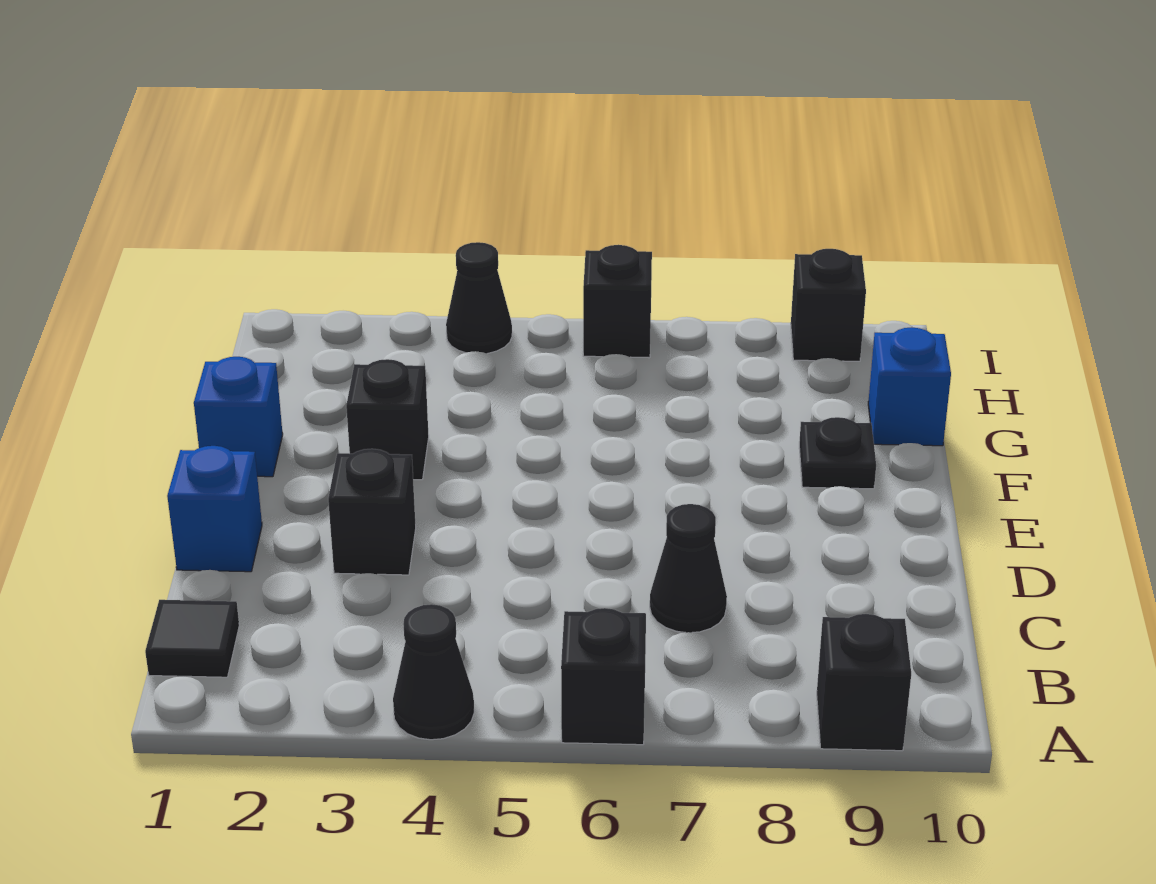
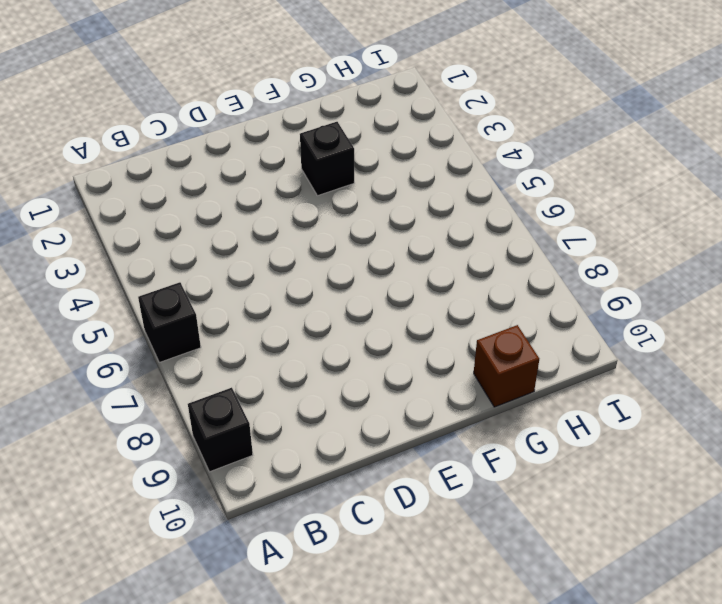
brown brick G10 level 1 -> blue brick G10 level 1
none -> black cone A4 level 1
none -> black tile B1 level 1
none -> black cone C7 level 1

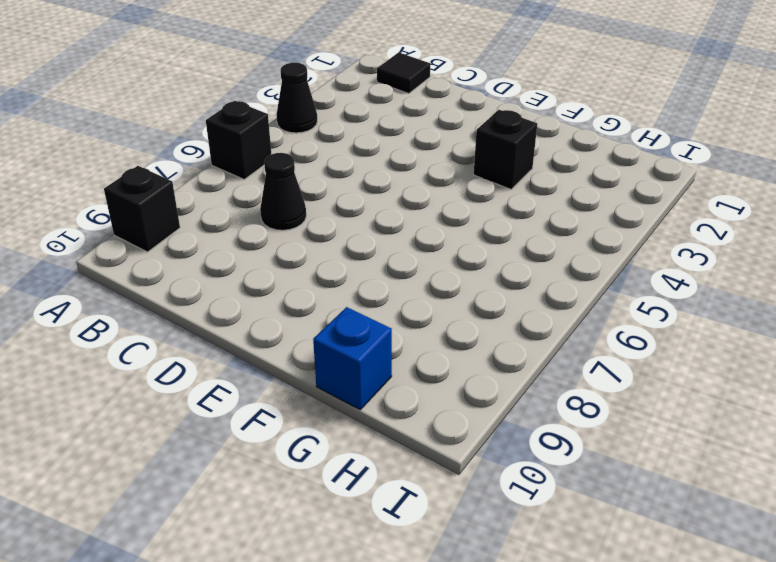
none -> blue brick D1 level 1
none -> black brick D3 level 1
none -> blue brick F1 level 1

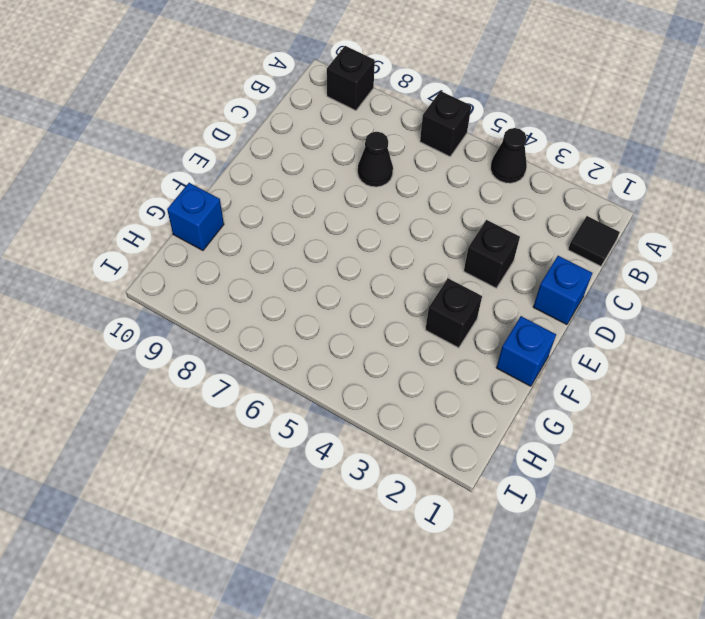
none -> black plate F9 level 1
none -> black cone I4 level 1
none -> black brick I6 level 1

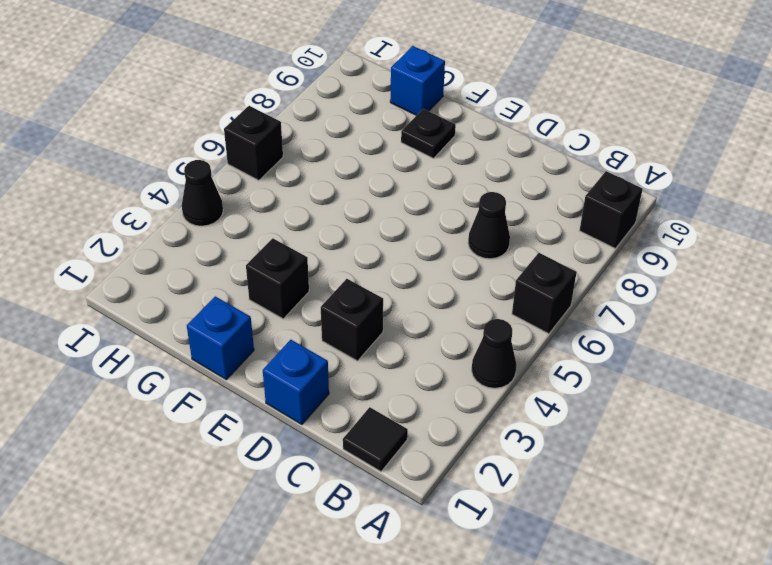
none -> black brick I9 level 1

